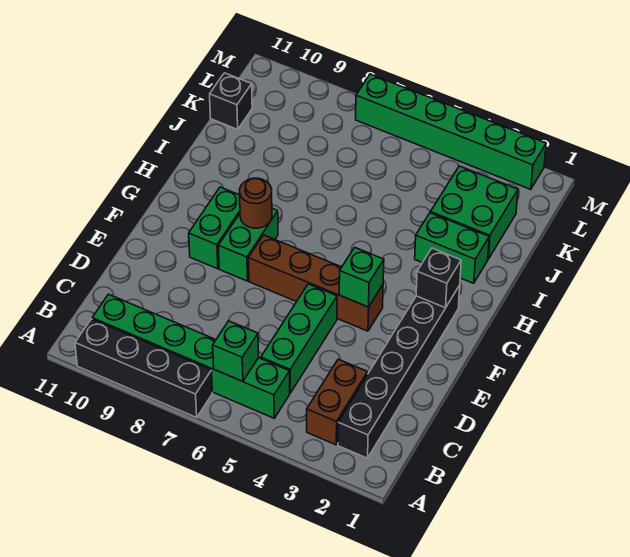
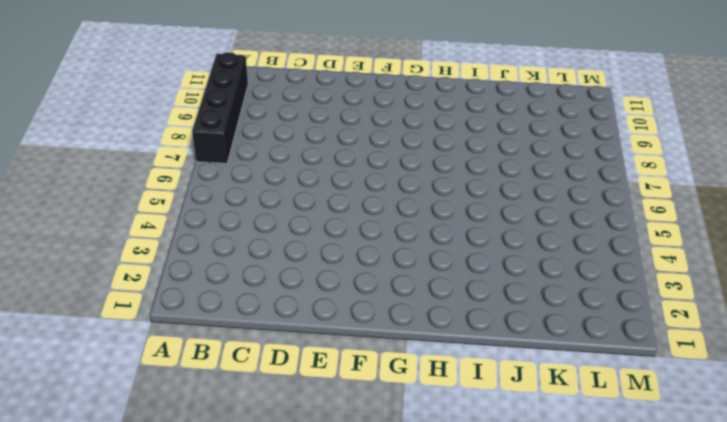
none -> black brick B2:G2 level 1
none -> brown brick B3:C3 level 1
none -> green brick B5:B10 level 1

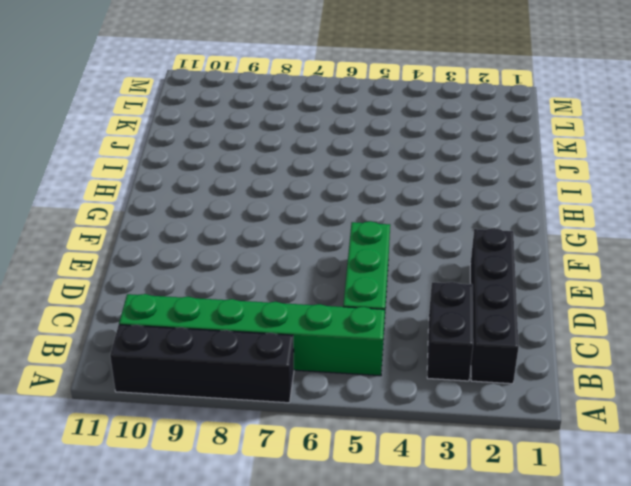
black brick B2:E2 level 1 -> black brick B2:G2 level 1
black brick B3:C3 level 1 -> brown brick B3:C3 level 1
none -> brown brick F4:F7 level 1
none -> green brick F8:G8 level 1
none -> green brick F9:G9 level 1

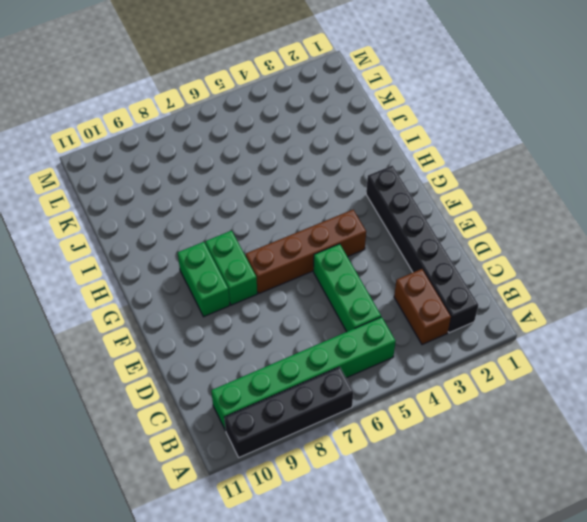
none -> green brick I2:I3 level 1
none -> green brick J2:K3 level 1
none -> black brick K11 level 1

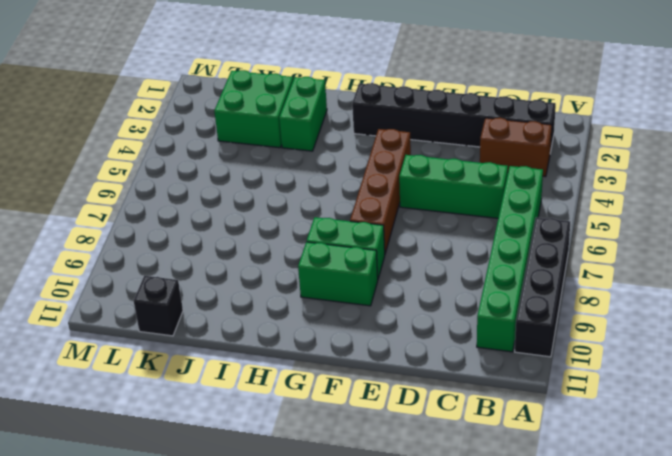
none -> green brick M2:M7 level 1
none -> green brick B6 level 2
none -> green brick F4 level 2

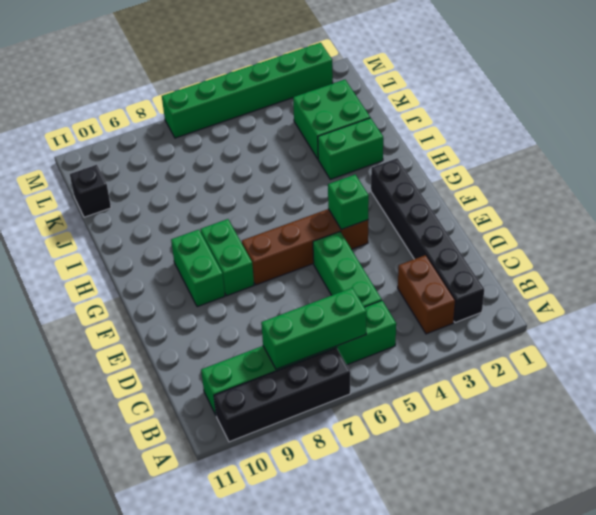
green brick B6:B8 level 2 -> green brick B6 level 2
none -> black brick G2 level 2
none -> brown round brick G8 level 2

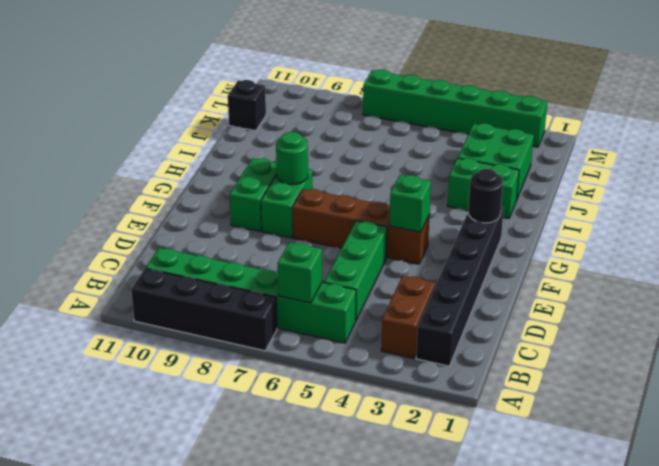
black round brick G2 level 2 -> black brick G2 level 2
green round brick G8 level 2 -> brown round brick G8 level 2

